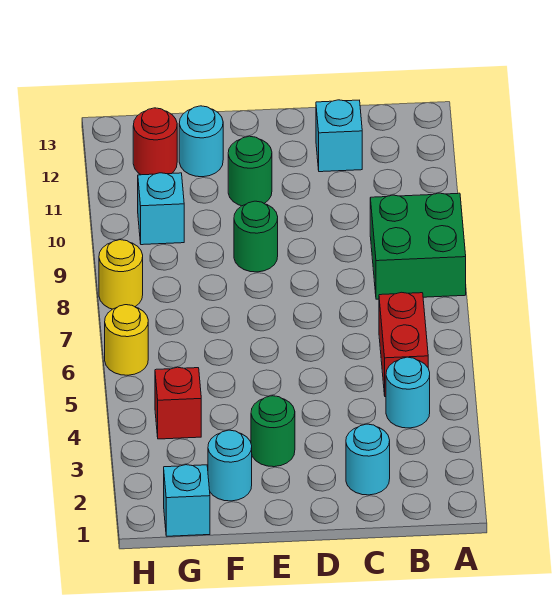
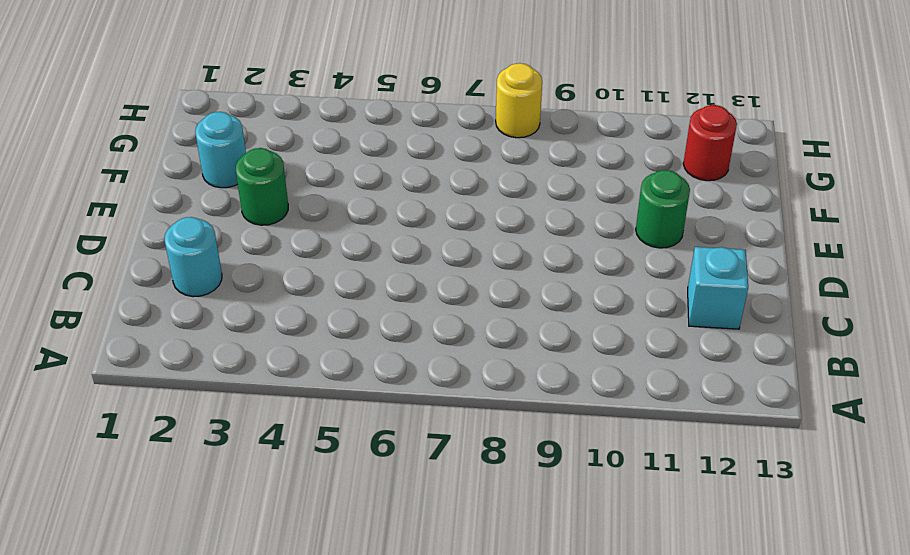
none -> green brick A8:B9 level 1
none -> cyan round brick B4 level 1
none -> red brick B5:B6 level 1

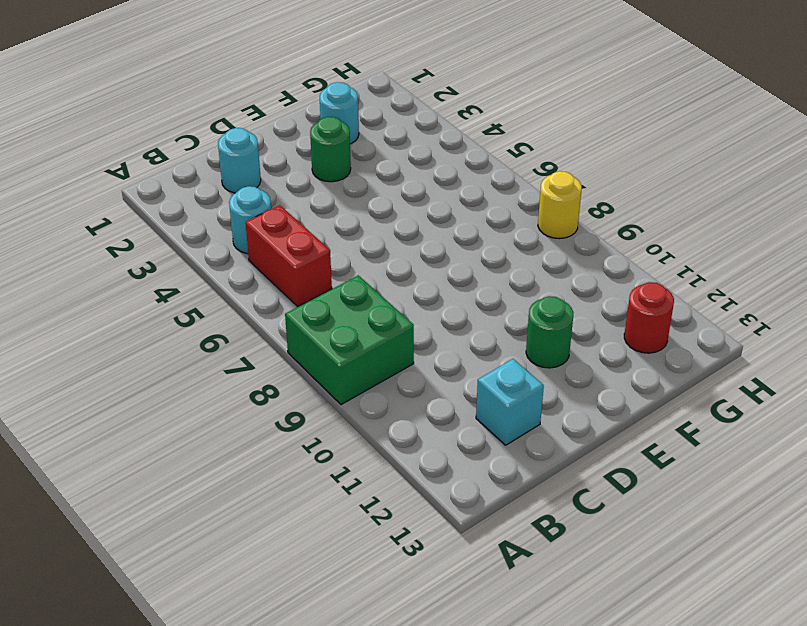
none -> green round brick E9 level 1
none -> cyan round brick F12 level 1
none -> cyan brick G1 level 1

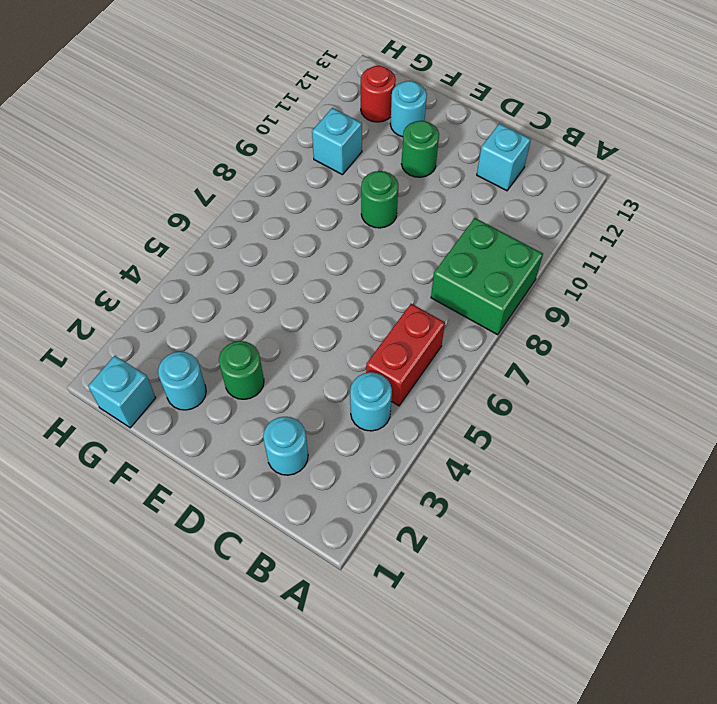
none -> red brick G4 level 1
none -> yellow round brick H6 level 1
none -> yellow round brick H8 level 1

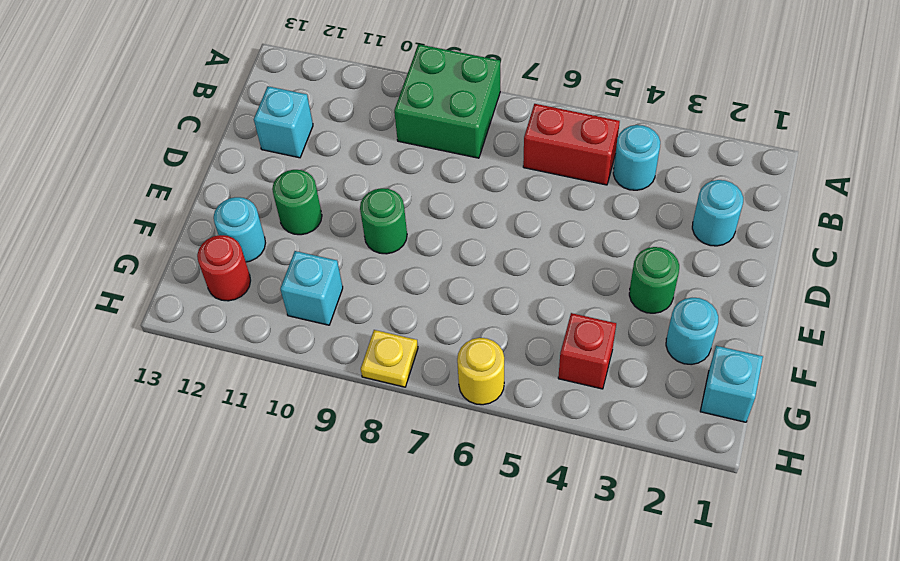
yellow plate H8 level 1 -> yellow round brick H8 level 1

